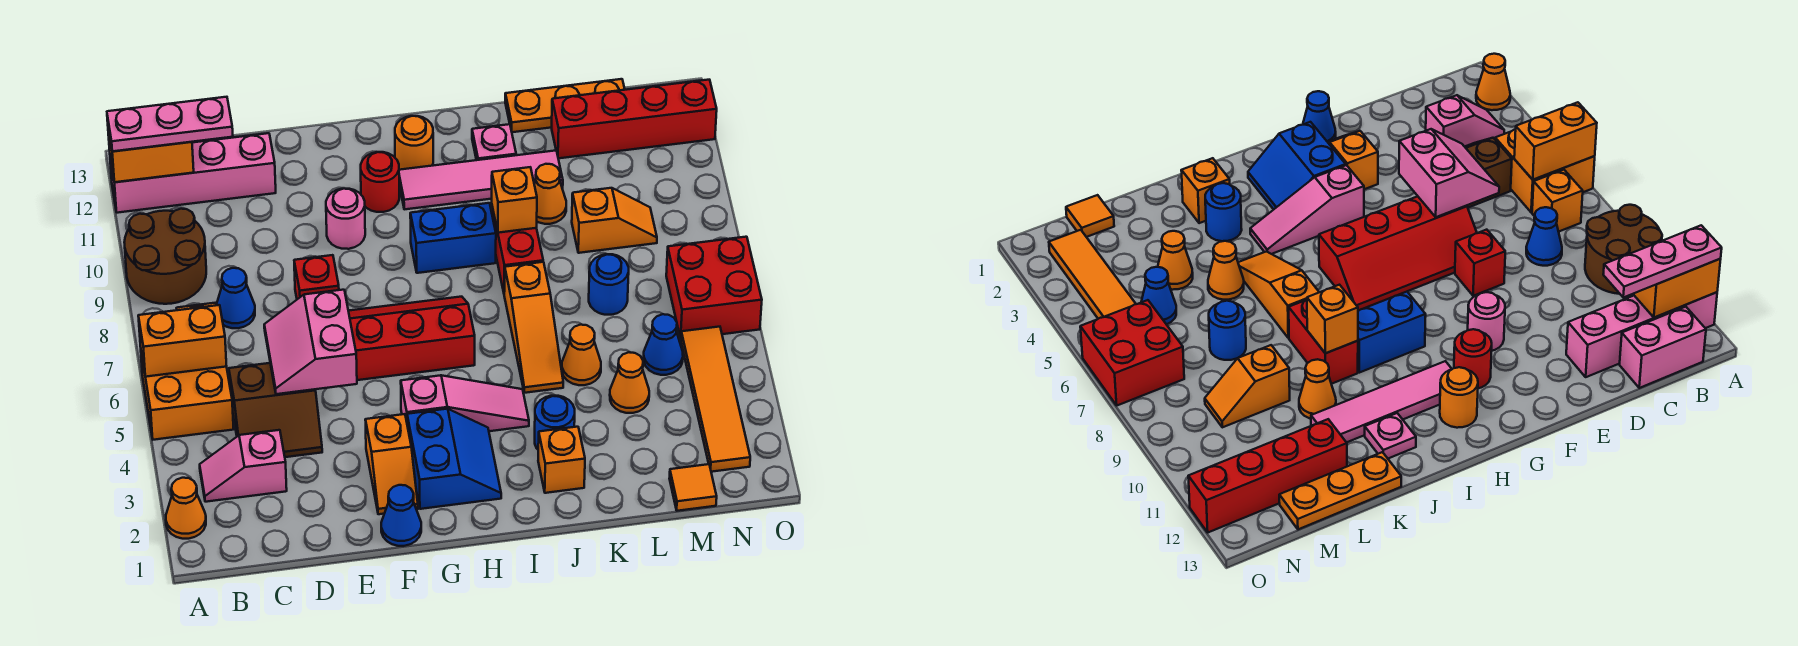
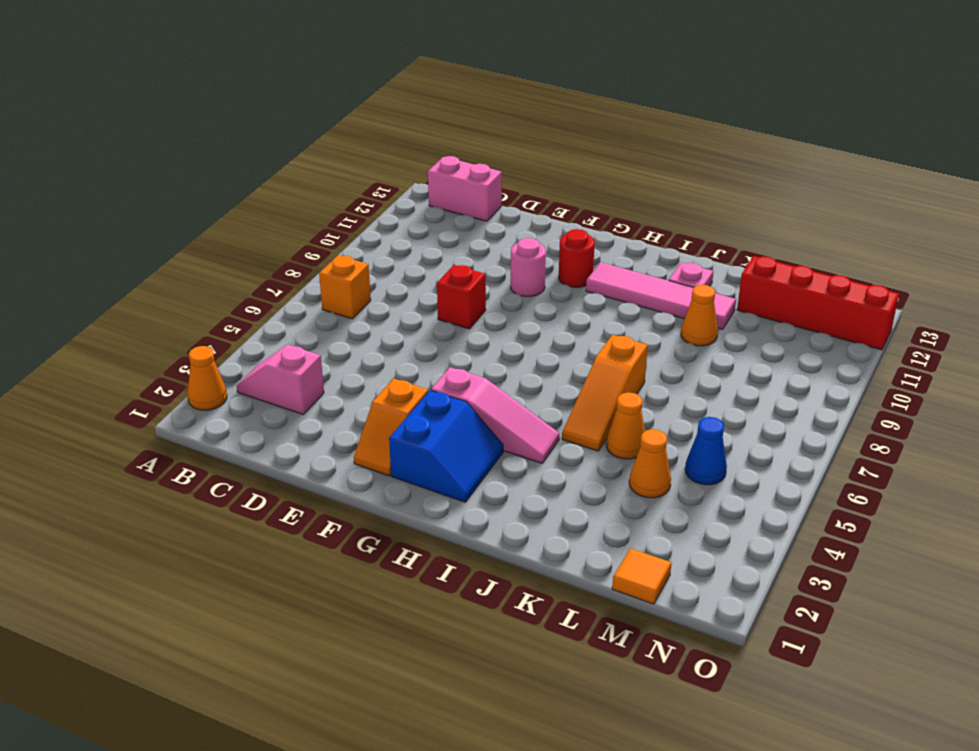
none -> orange brick A5:B6 level 1
none -> brown round brick A9:B10 level 1
none -> pink brick A12:D12 level 1
none -> brown slope C4:D5 level 1 top 5

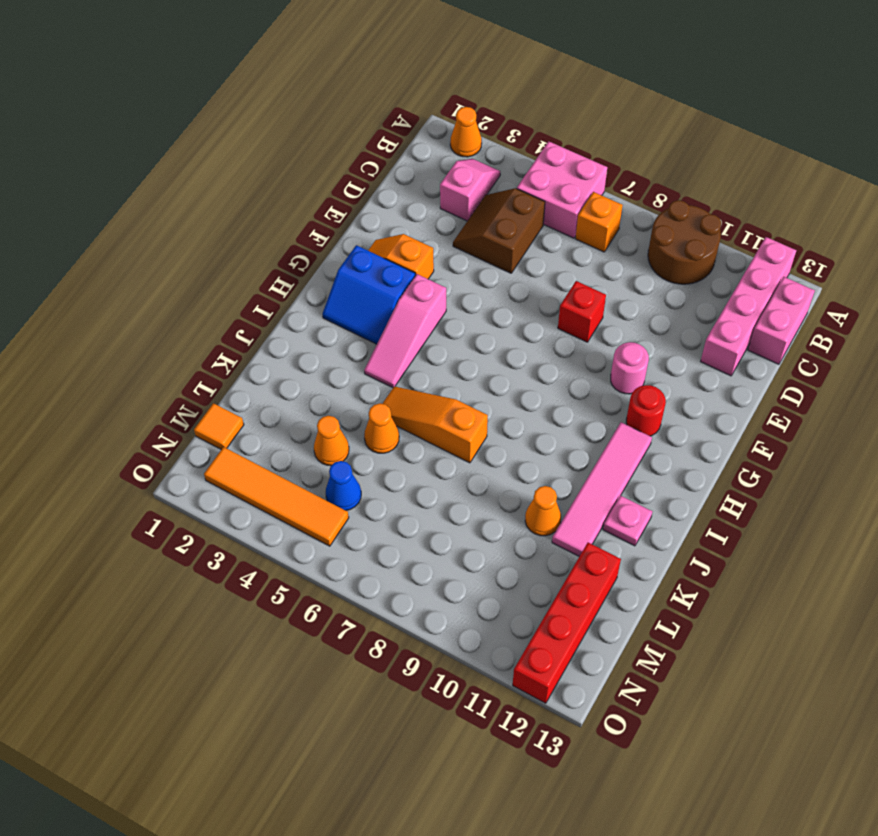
pink brick A5:B6 level 1 -> orange brick A5:B6 level 1
none -> blue cone C8 level 1
none -> red slope E6:H7 level 1 top 6
none -> blue cone F1 level 1
none -> blue brick H9:I9 level 1

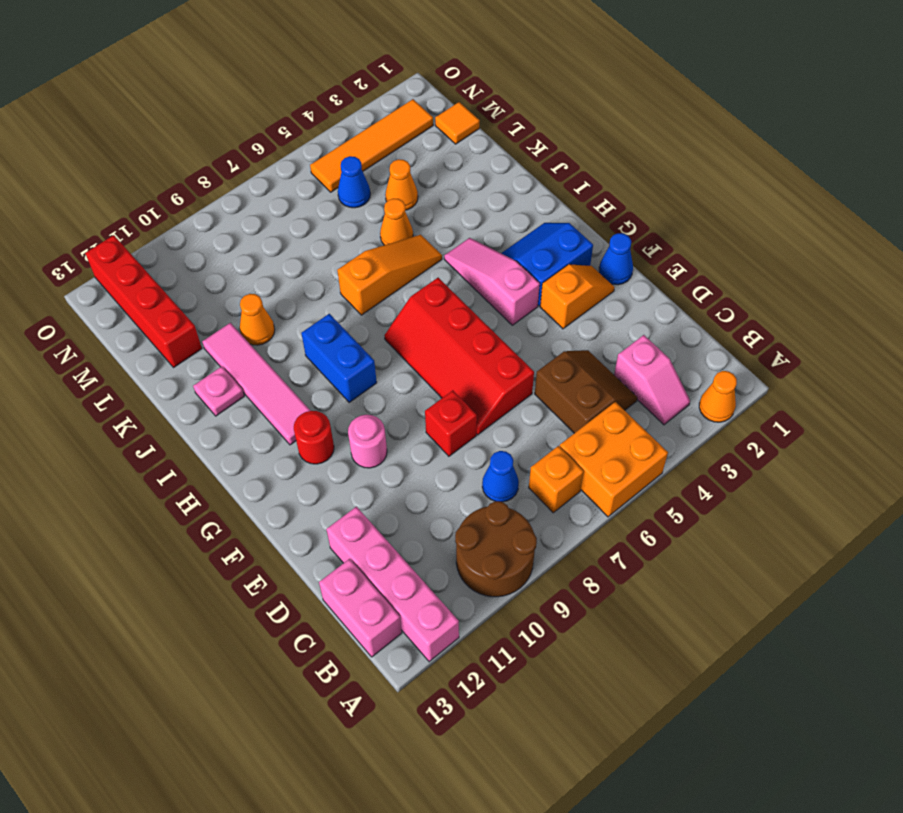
none -> orange round brick H12 level 1
none -> orange brick J2 level 1
none -> blue round brick J3 level 1
none -> red brick J8:J9 level 1

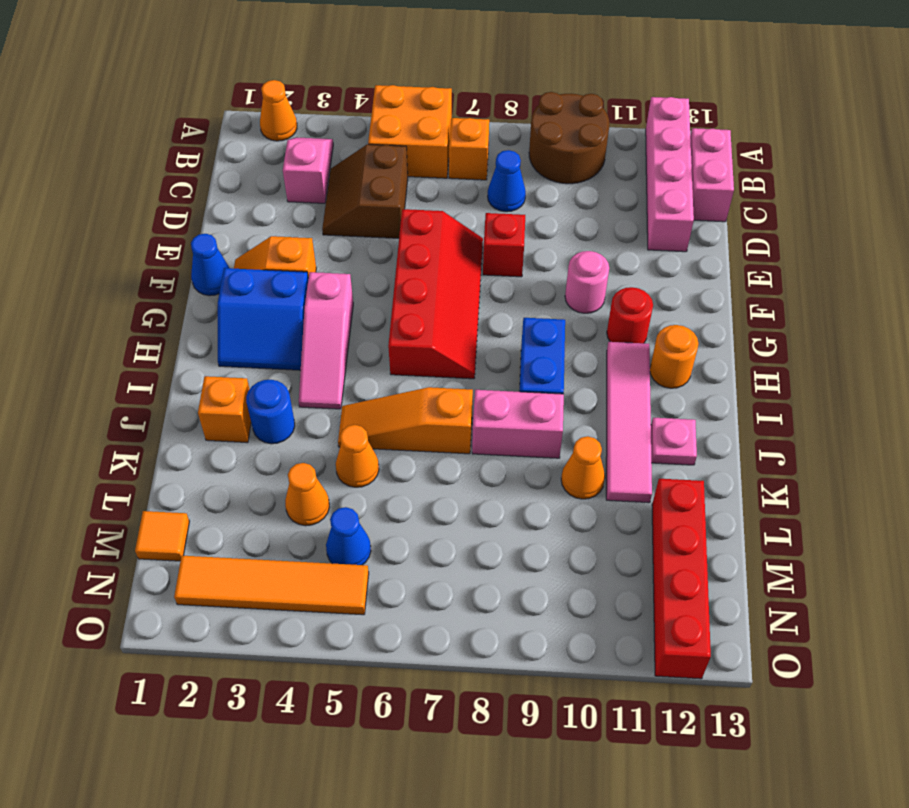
pink brick J8:J9 level 1 -> red brick J8:J9 level 1
none -> orange plate K13:M13 level 1
none -> blue round brick L7 level 1
none -> orange slope L9:M9 level 1 top L
none -> red brick N6:O7 level 1

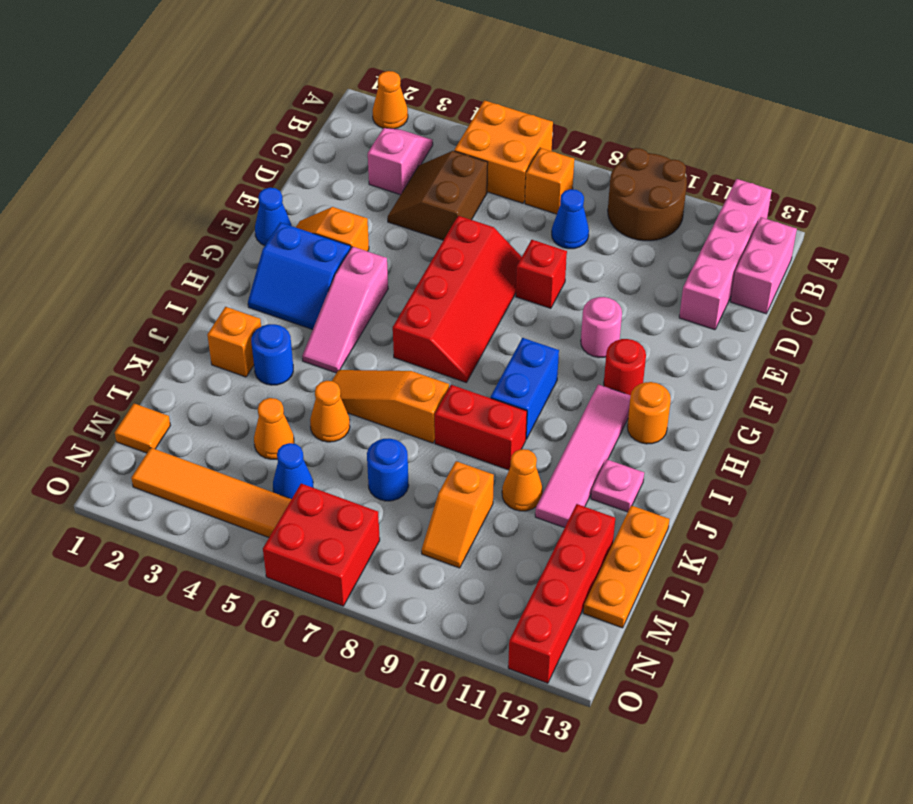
none -> orange brick A6:B6 level 2
none -> orange brick A12:B12 level 2
none -> pink slope D5:E6 level 2 top E
none -> orange brick J9 level 2

